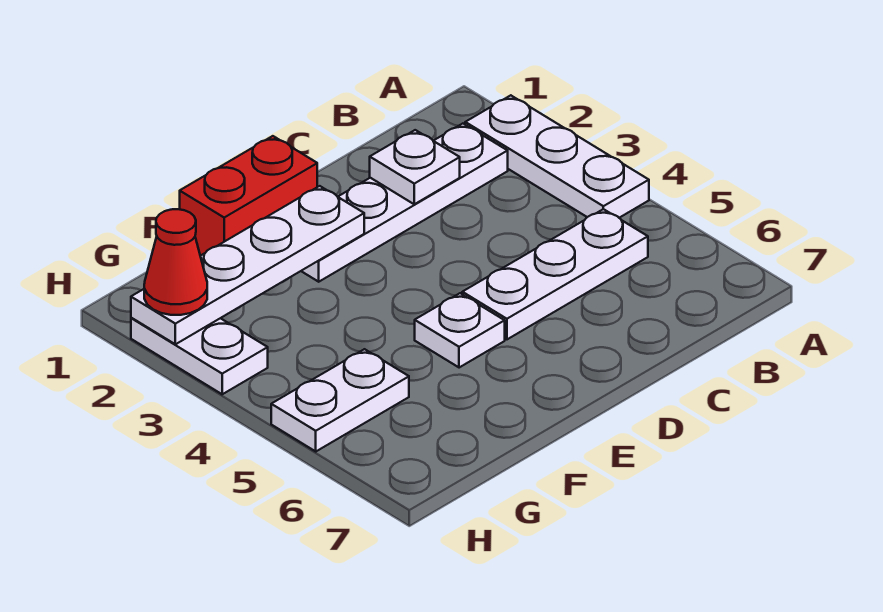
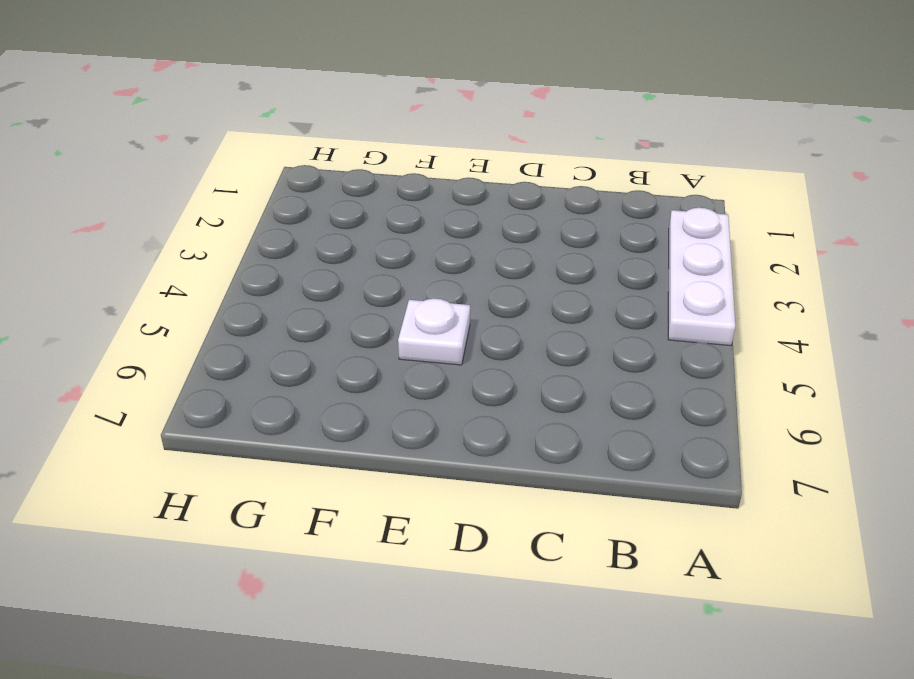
none -> white plate B2:E2 level 1
none -> white plate B5:D5 level 1

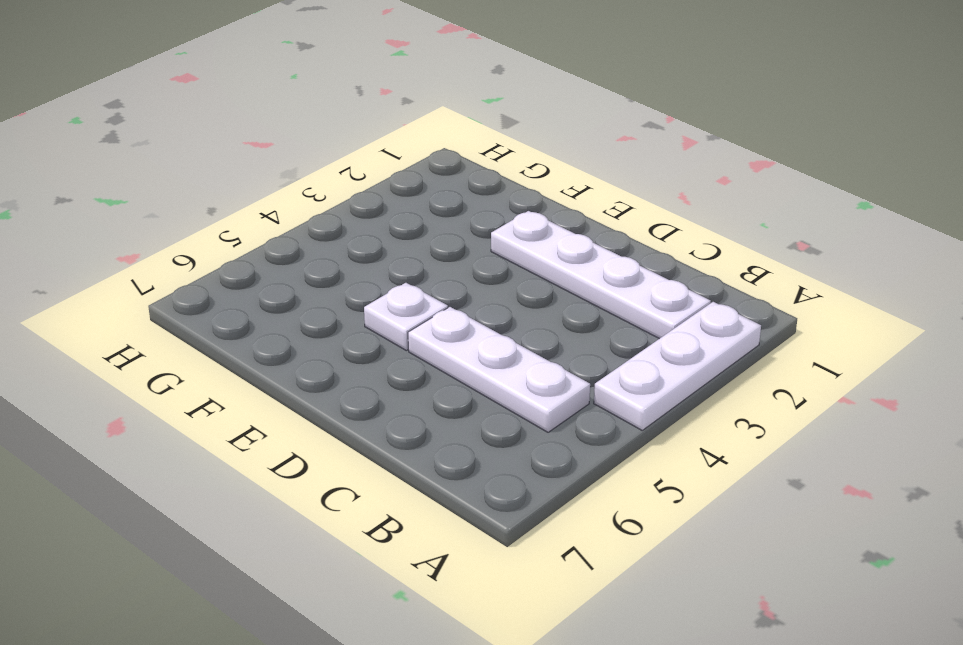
none -> red brick E1:F1 level 1
none -> white plate G5:H5 level 1

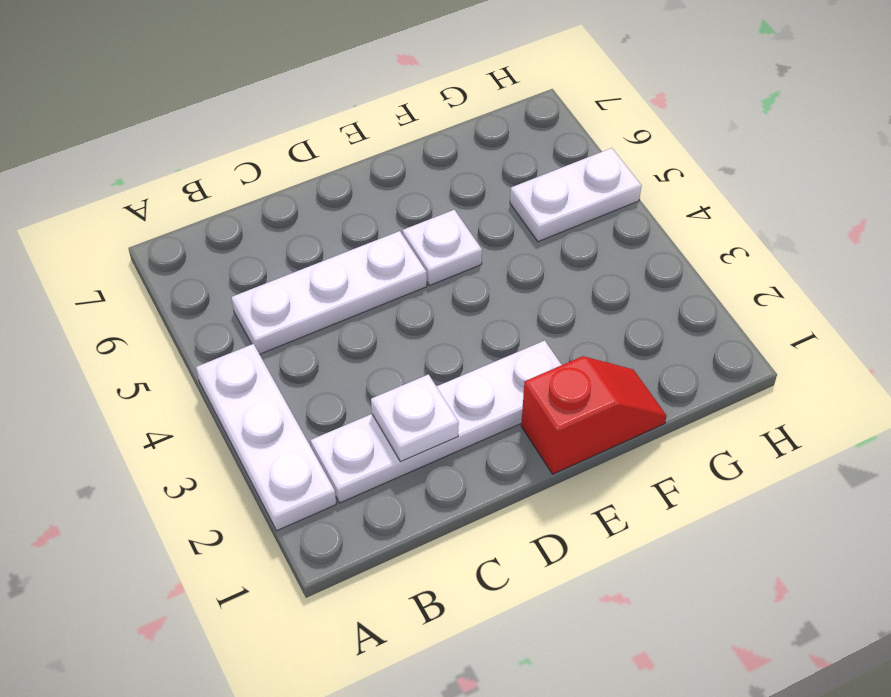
red slope E1:F1 level 1 top E -> red brick E1:F1 level 1
none -> white plate H2:H3 level 1
none -> white plate E2:H2 level 2

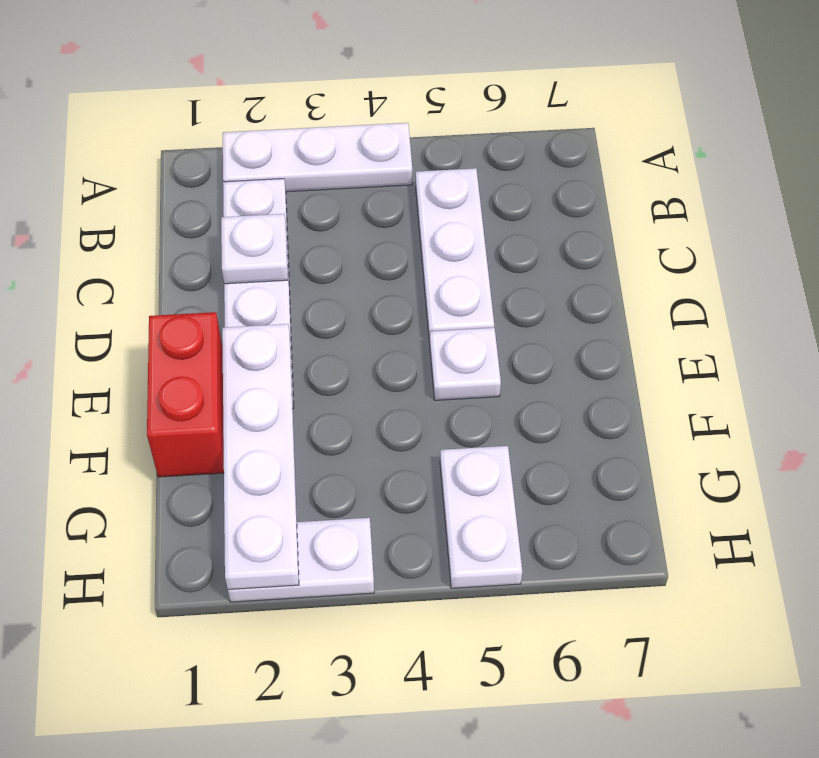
none -> red cone H2 level 3

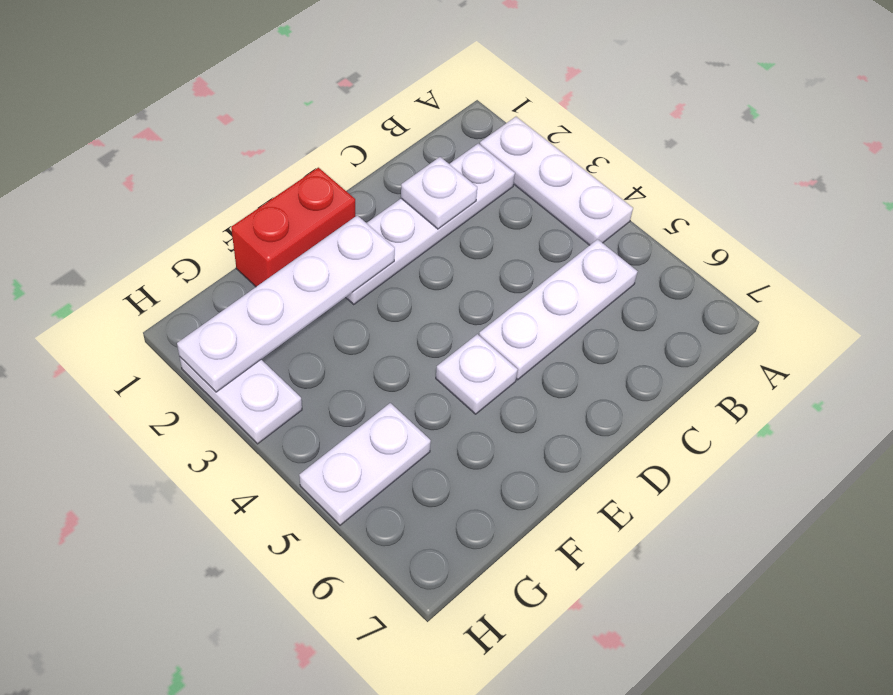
none -> red cone H2 level 3

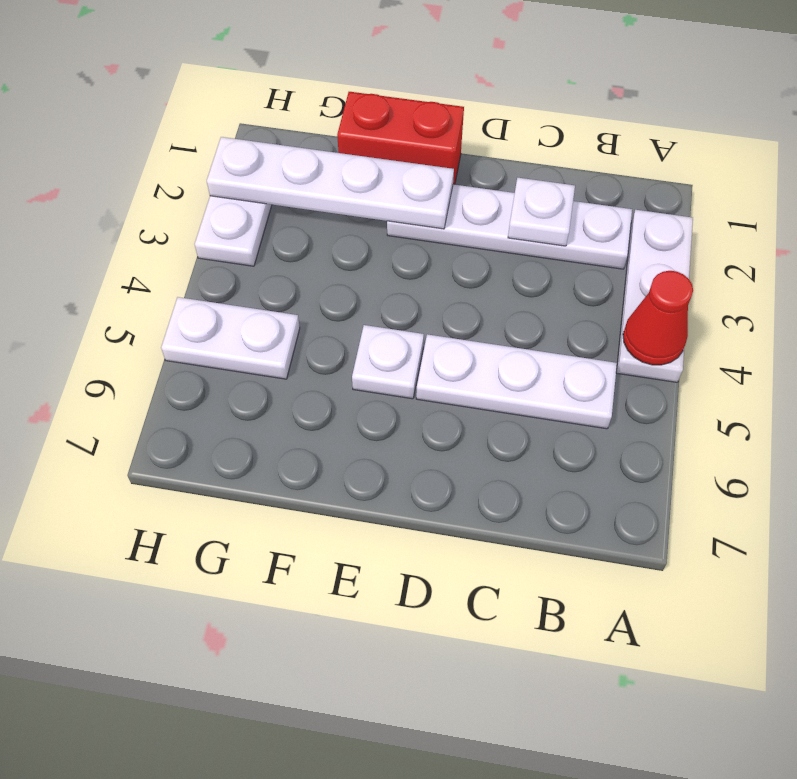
red cone A4 level 2 -> red cone H2 level 3

